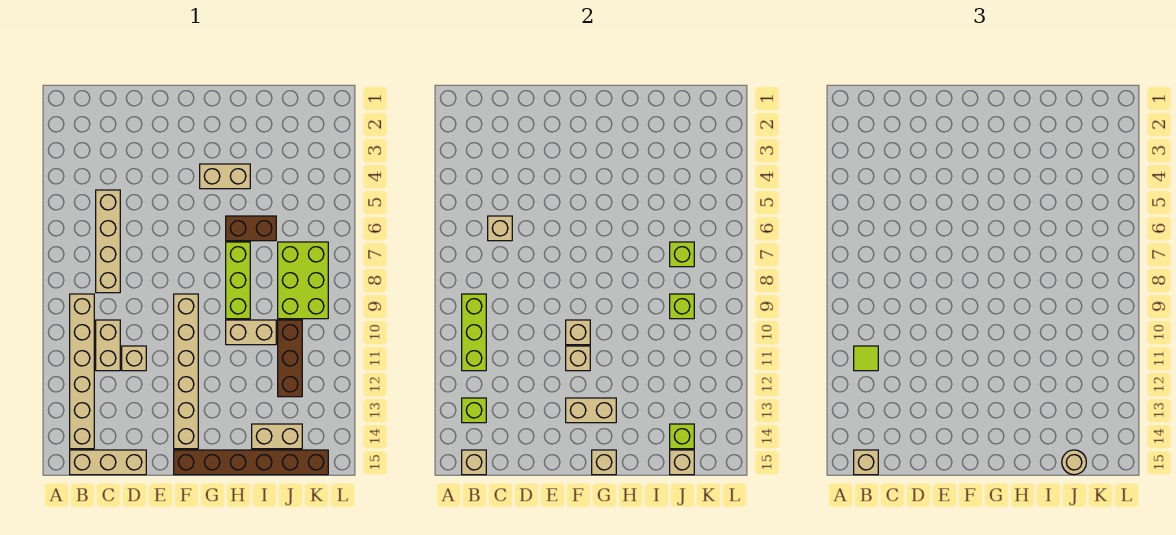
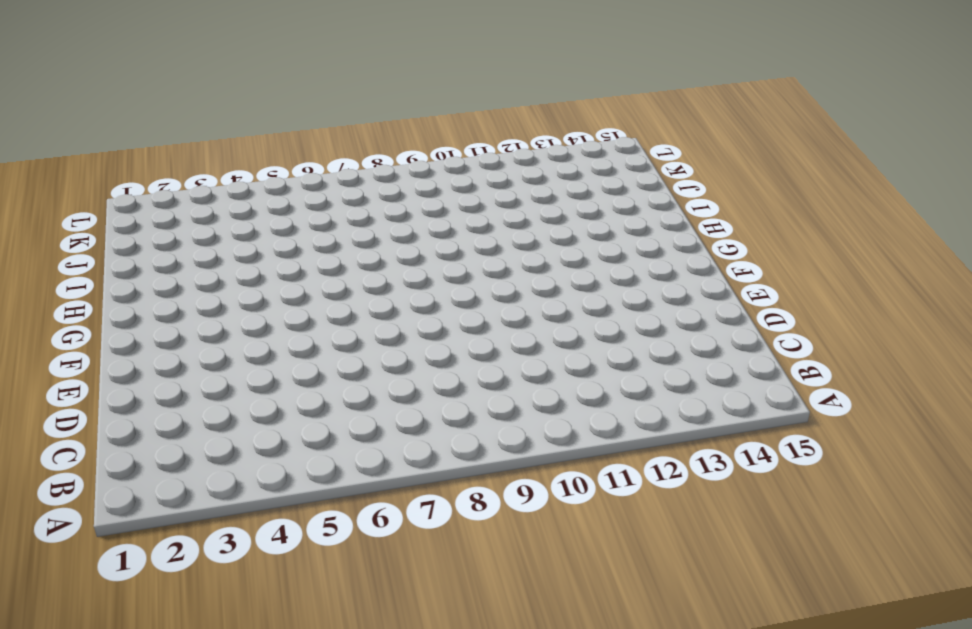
none -> tan brick B9:B14 level 1
none -> tan brick B15:D15 level 1
none -> tan brick C5:C8 level 1

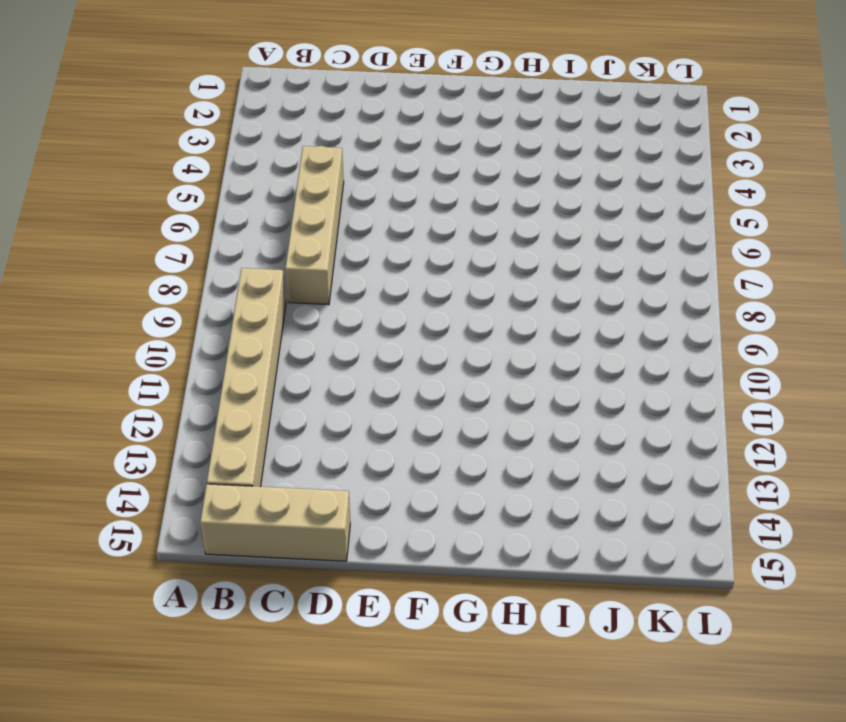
none -> tan brick C10:C11 level 1
none -> tan brick D11 level 1
none -> tan brick F9:F14 level 1

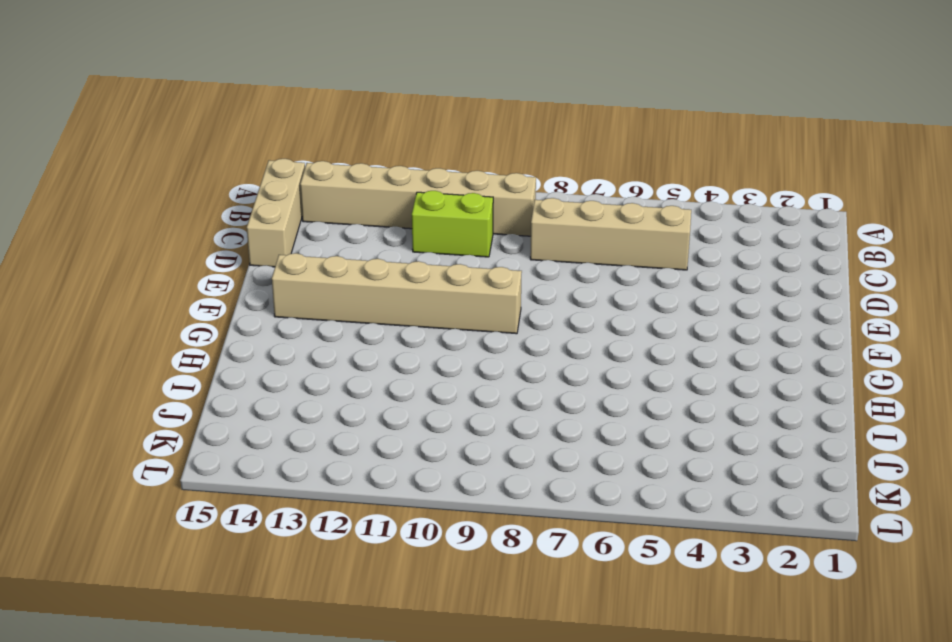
lime brick C10:C11 level 1 -> tan brick C10:C11 level 1
none -> tan brick D11 level 1
none -> brown brick F15:K15 level 1
none -> tan brick G4:H4 level 1

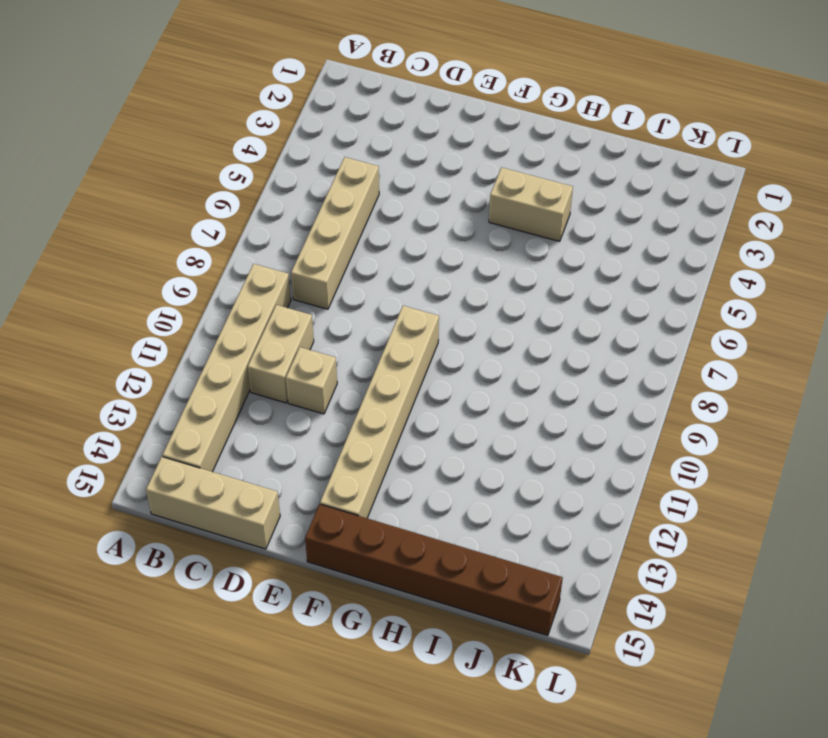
none -> brown brick H6:I6 level 1
none -> lime brick H7:H9 level 1
none -> tan brick H10:I10 level 1

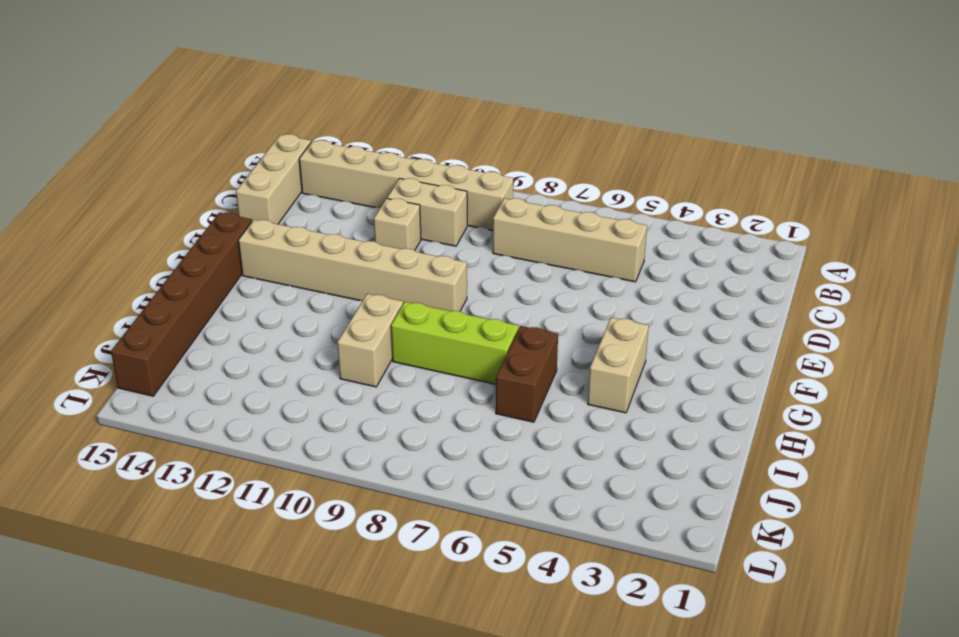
none -> tan brick I14:J14 level 1
none -> lime brick J7:K9 level 1
none -> brown brick J10:J12 level 1

